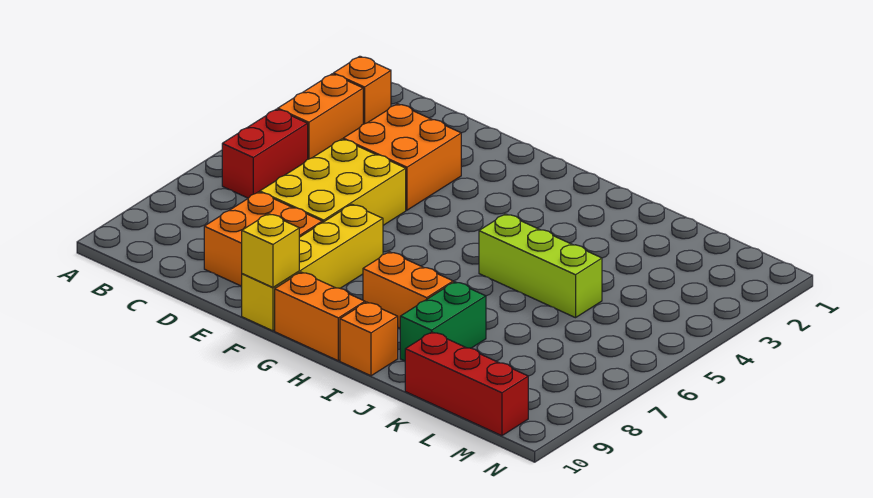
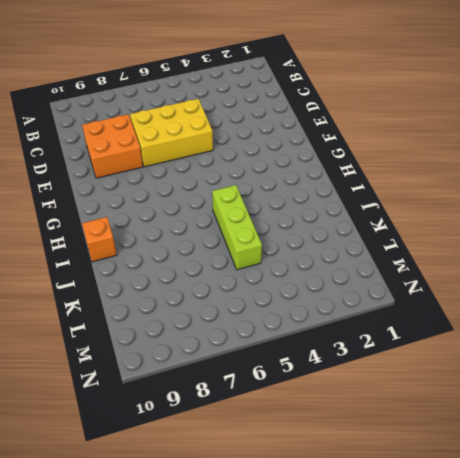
none -> orange brick B2 level 1
none -> orange brick B3:B4 level 1
none -> red brick B5:B6 level 1

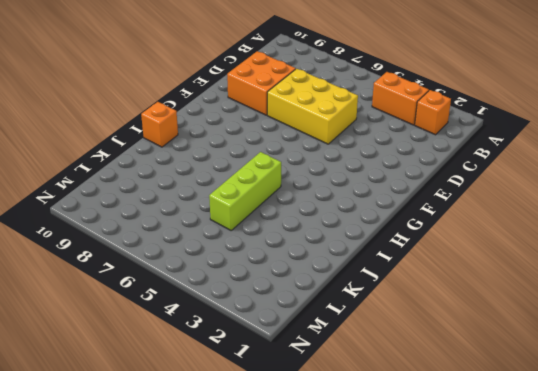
none -> red brick B5:B6 level 1
none -> orange brick D3:E4 level 1
none -> yellow brick F7:F10 level 1

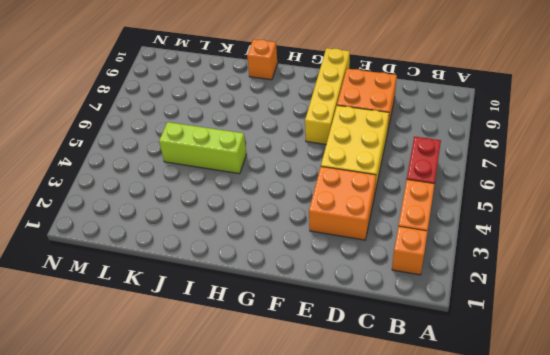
none -> orange brick G10:H10 level 1
none -> orange brick H8:I8 level 1
none -> green brick J8:J9 level 1

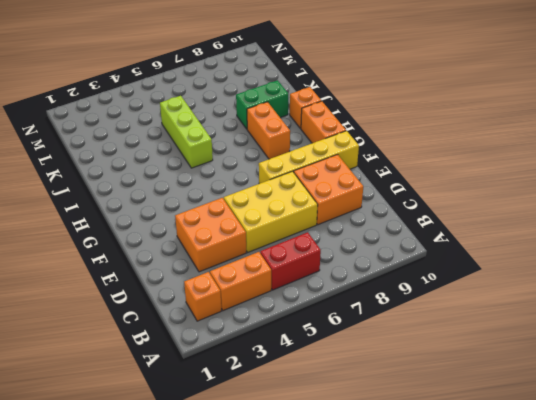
none -> red brick K10:M10 level 1
none -> yellow brick F10 level 2

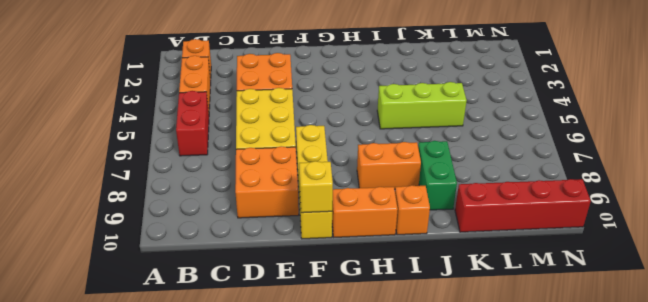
red brick K10:N10 level 1 -> red brick K10:M10 level 1

